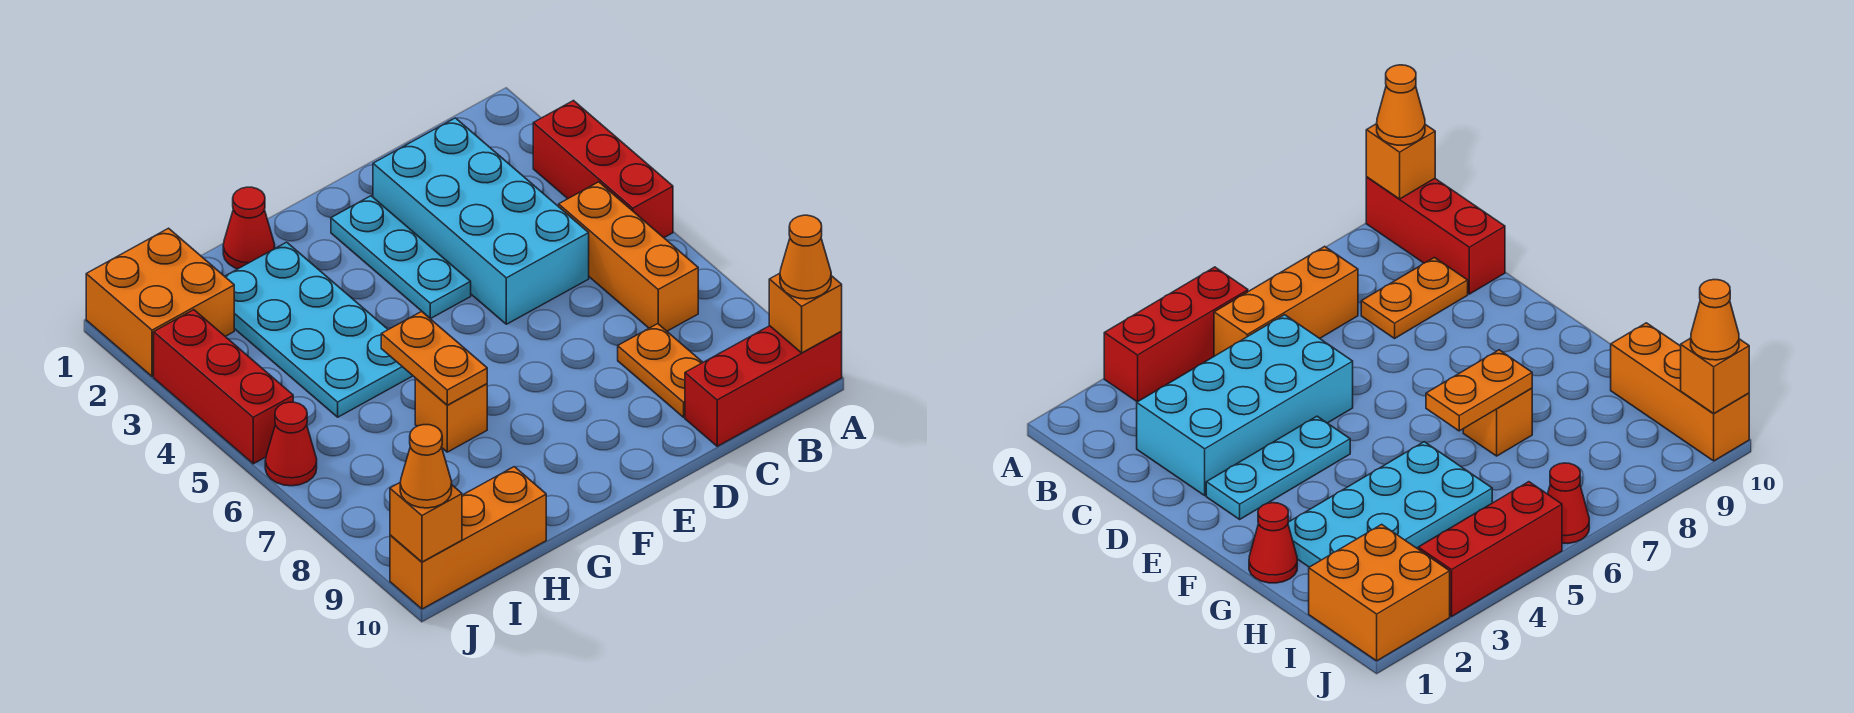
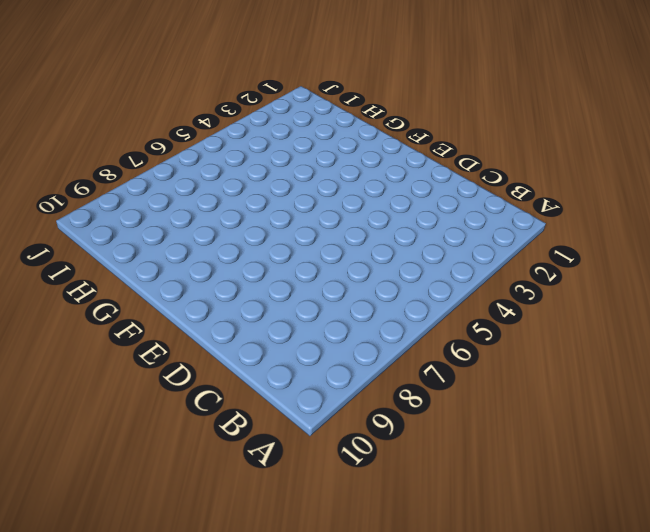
none -> red brick A3:A5 level 1
none -> red brick A10:C10 level 1
none -> orange brick B5:B7 level 1

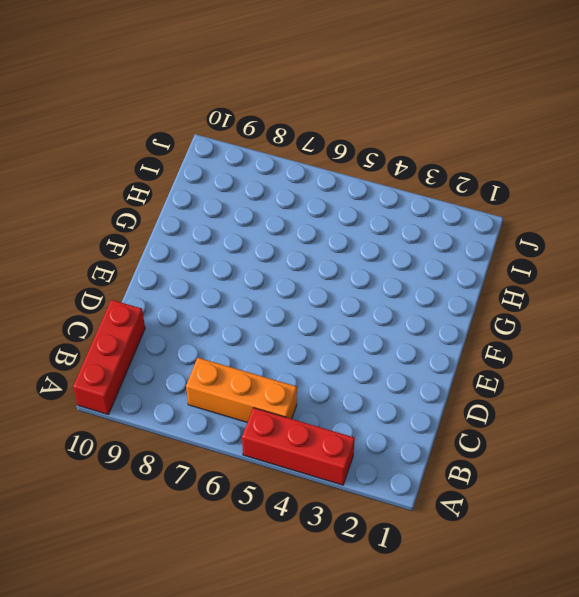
none -> cyan brick C2:D5 level 1
none -> orange plate C8:C9 level 1
none -> cyan plate E2:E4 level 1

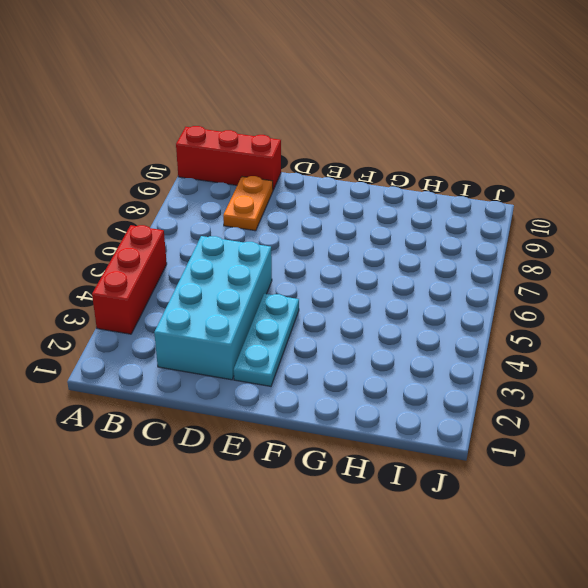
none -> orange brick B5:B7 level 1
none -> red cone G1 level 1
none -> cyan plate G2:H5 level 1

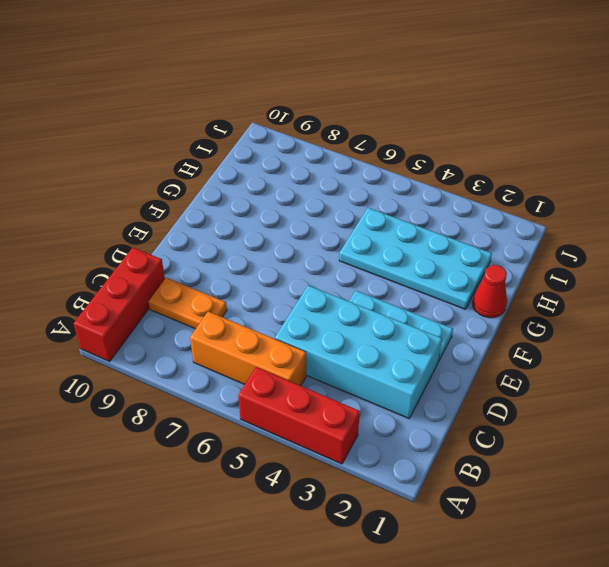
none -> orange brick G7 level 1
none -> orange brick H10:J10 level 1
none -> orange brick I1:J2 level 1

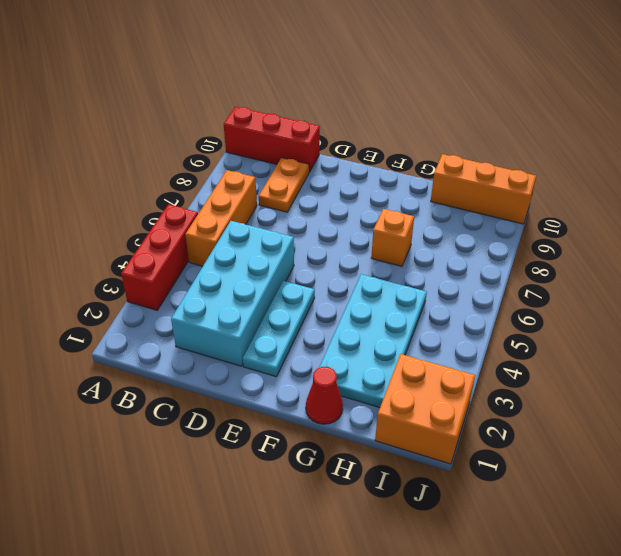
none -> red brick J3:J5 level 1
none -> red cone J6 level 1
none -> orange brick A10 level 2

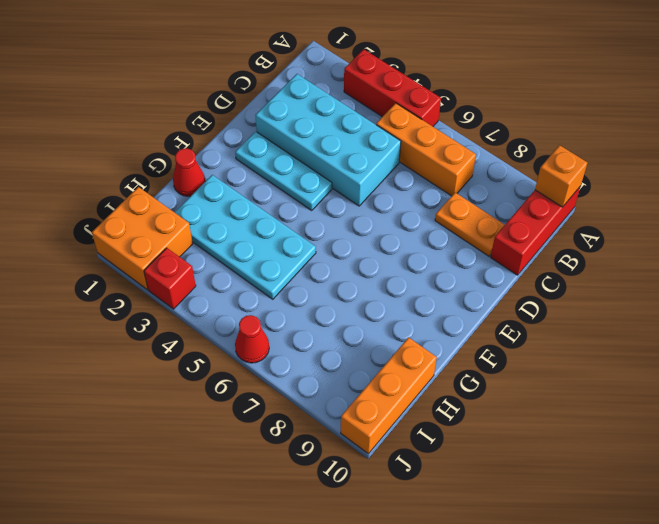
red brick J3 level 1 -> red brick J3:J5 level 1
none -> orange brick G7 level 1
none -> orange plate G6:G7 level 2
none -> orange brick J10 level 2

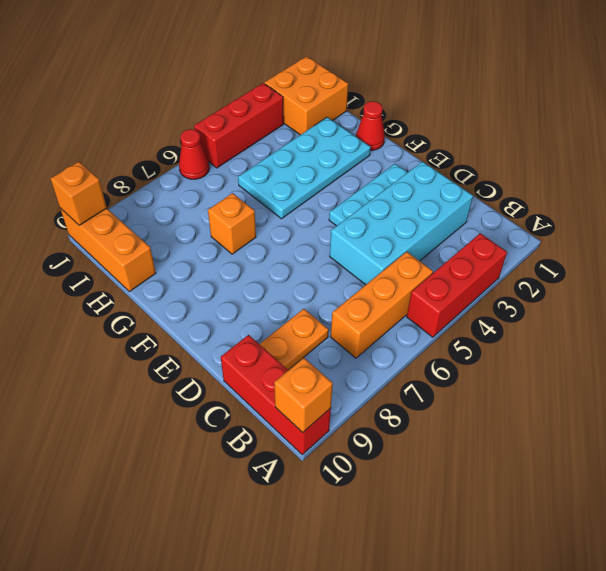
none -> orange plate G6:G7 level 2
none -> orange cone A10 level 3
none -> orange cone J10 level 3

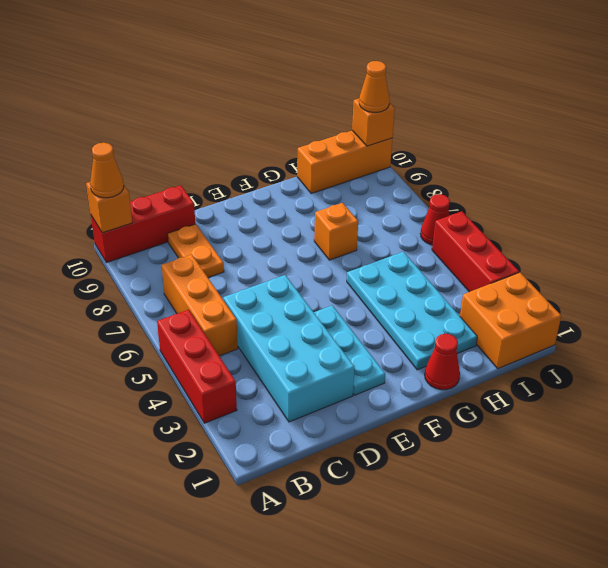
none -> orange plate G6:G7 level 2

